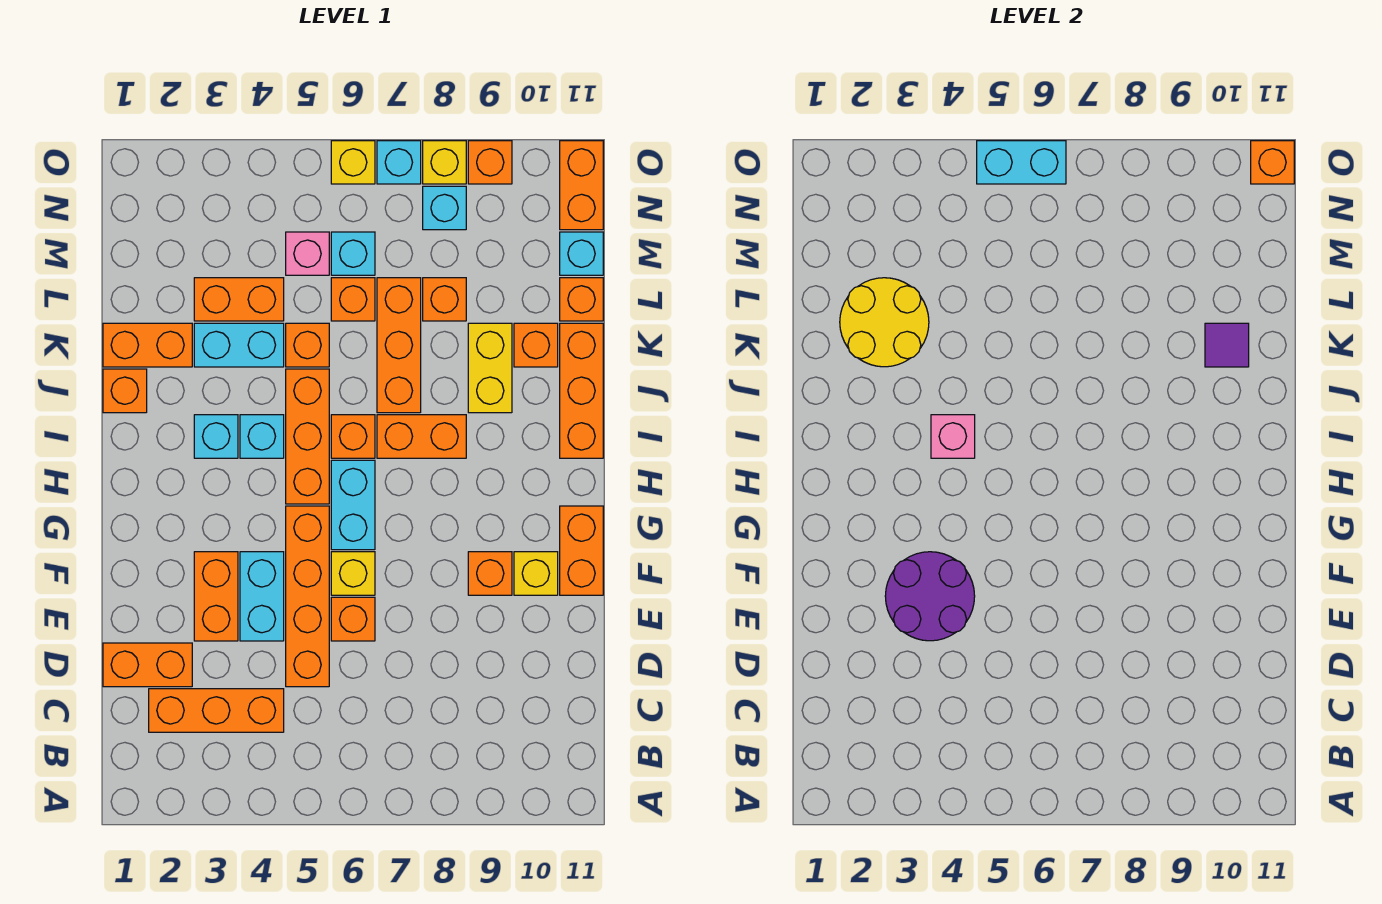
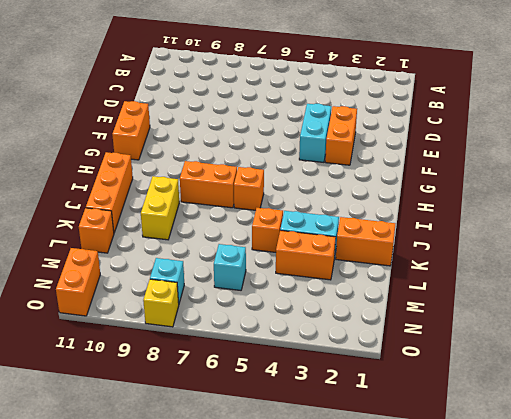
none -> orange brick C2:C4 level 1
none -> orange brick D1:D2 level 1
none -> orange brick D5:G5 level 1
none -> orange brick E6 level 1

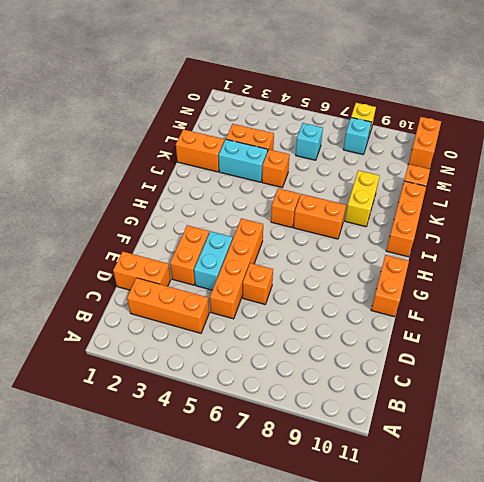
none -> yellow brick F6 level 1
none -> orange brick F9 level 1
none -> yellow brick F10 level 1
none -> cyan brick G6:H6 level 1

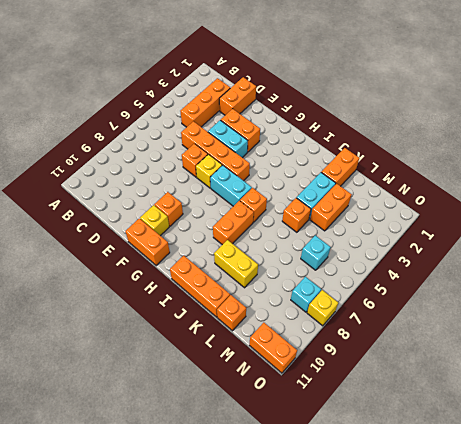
none -> orange brick H5:J5 level 1
none -> cyan brick I3 level 1
none -> cyan brick I4 level 1
none -> orange brick J1 level 1

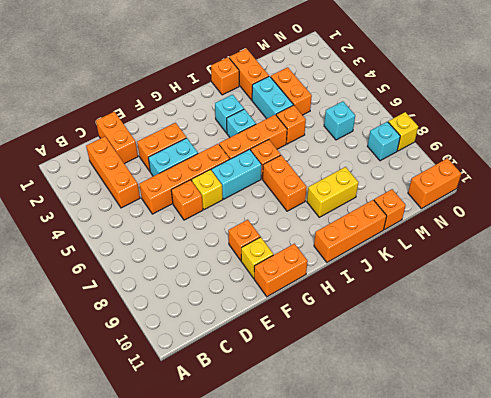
none -> orange brick J7:L7 level 1
none -> orange brick K10 level 1
none -> orange brick L6 level 1
none -> orange brick L8 level 1

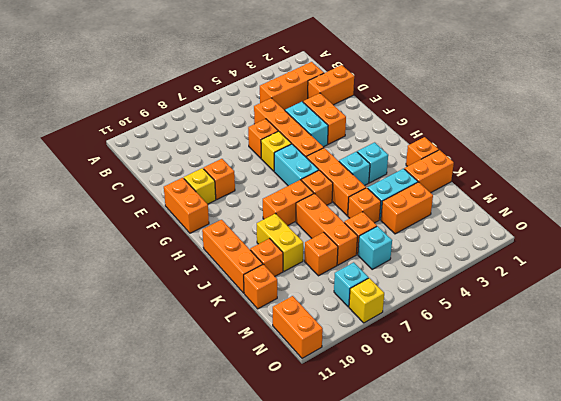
none -> pink brick M5 level 1
none -> cyan brick M11 level 1
none -> yellow brick O6 level 1
none -> cyan brick O7 level 1

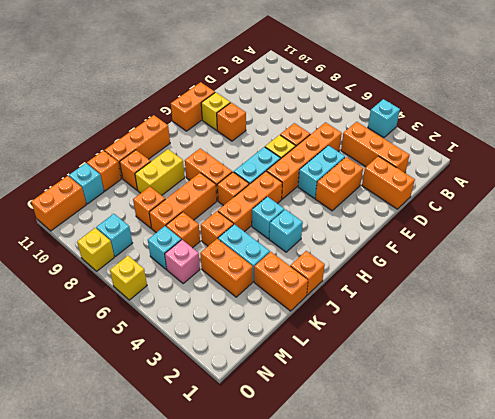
cyan brick A4 level 1 -> cyan brick O7 level 1
none -> orange brick O9 level 1
none -> purple round brick E3:F4 level 2
none -> pink brick I4 level 2
none -> yellow round brick K2:L3 level 2

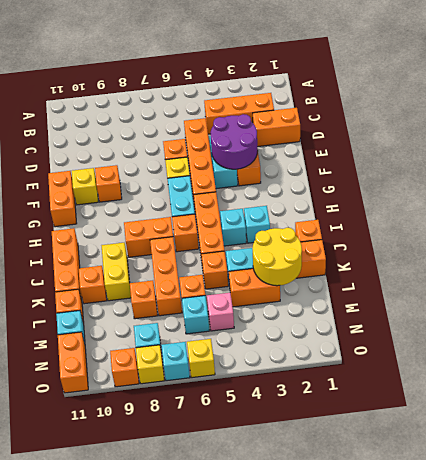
none -> pink brick I4 level 2
none -> purple tile K10 level 2
none -> cyan brick O5:O6 level 2
none -> orange brick O11 level 2

